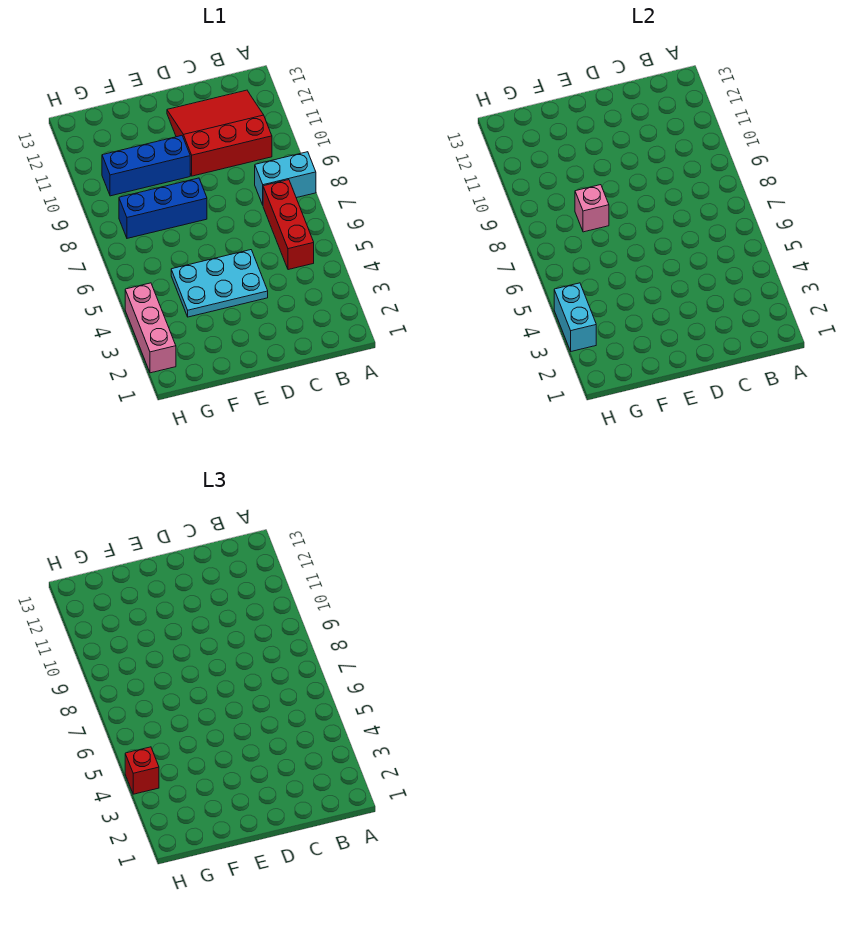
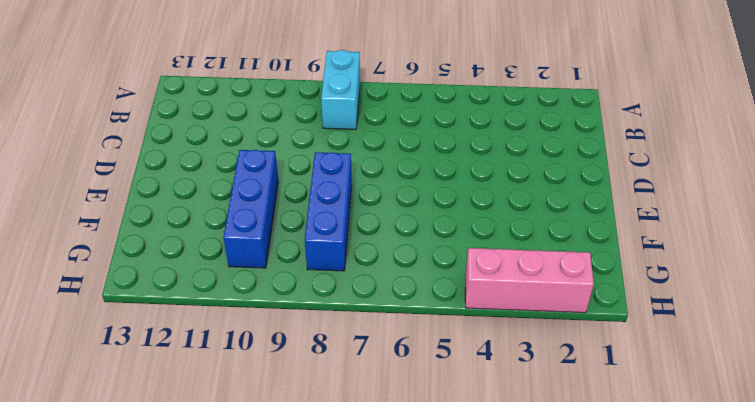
none -> red brick B5:B7 level 1
none -> red slope B10:D12 level 1 top 10

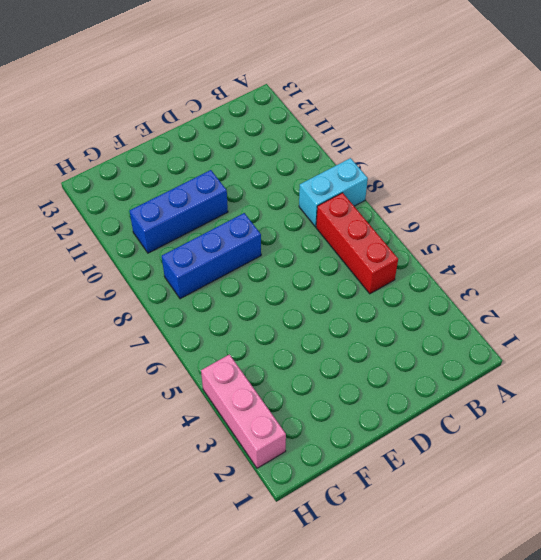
none -> red slope B10:D12 level 1 top 10
none -> cyan plate D4:F5 level 1

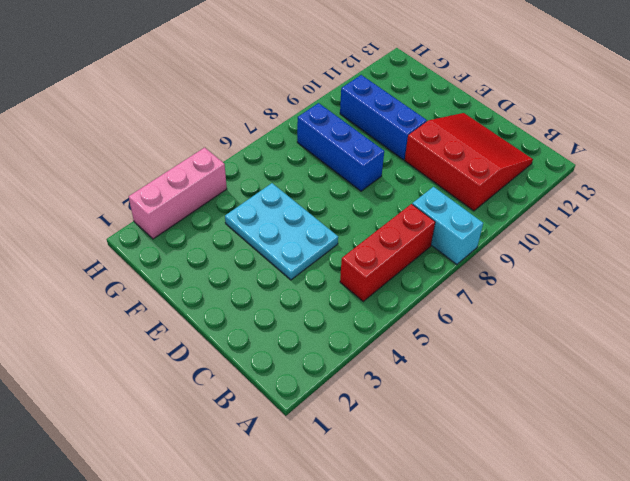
none -> pink brick F8 level 2
none -> cyan brick H3:H4 level 2

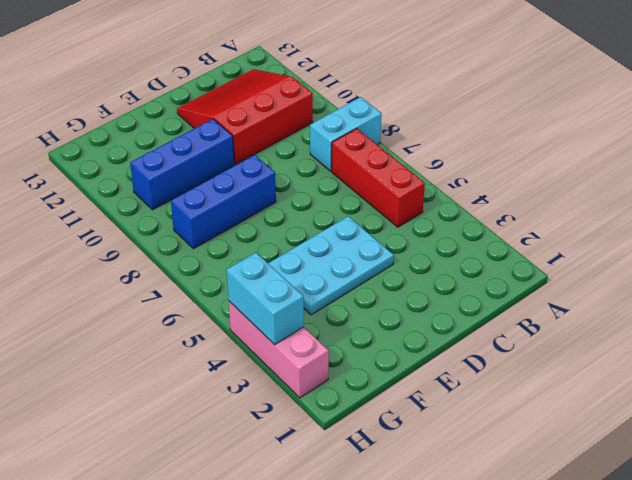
none -> pink brick F8 level 2
none -> red brick H4 level 3

